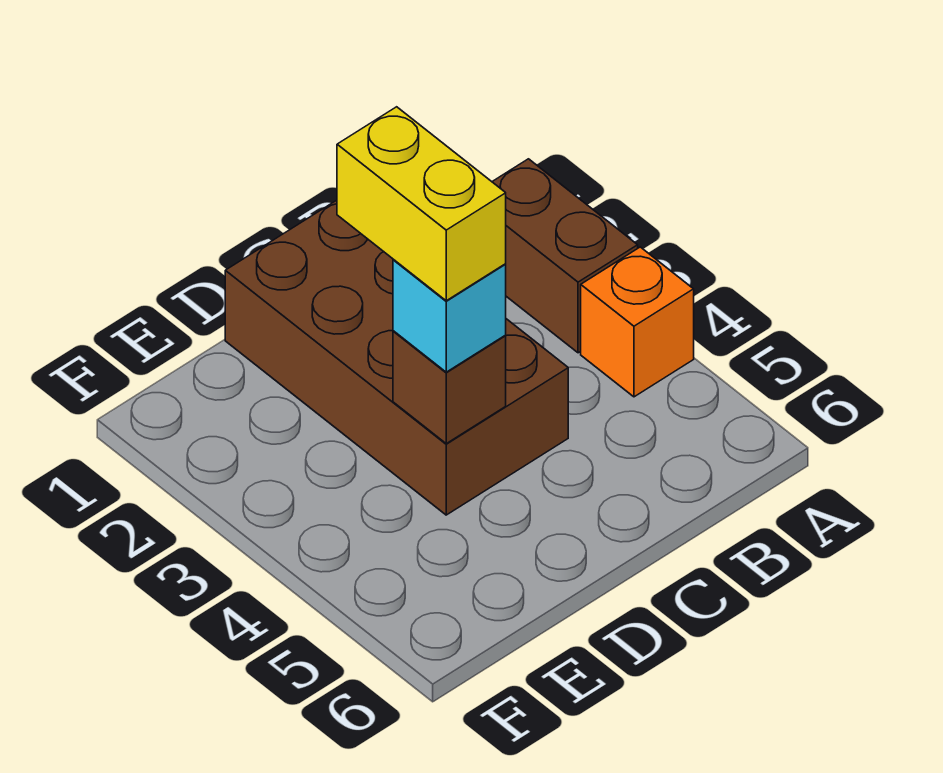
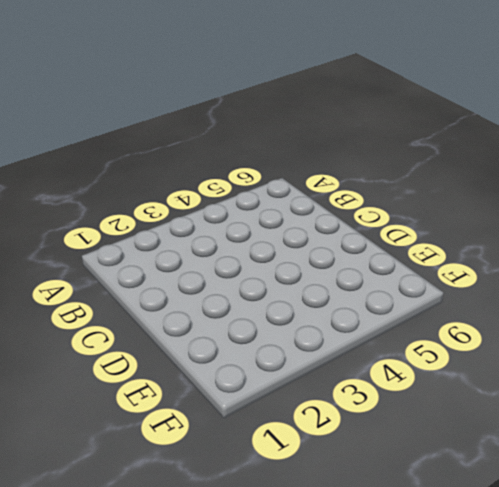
none -> brown brick A2:A3 level 1
none -> orange brick A4 level 1

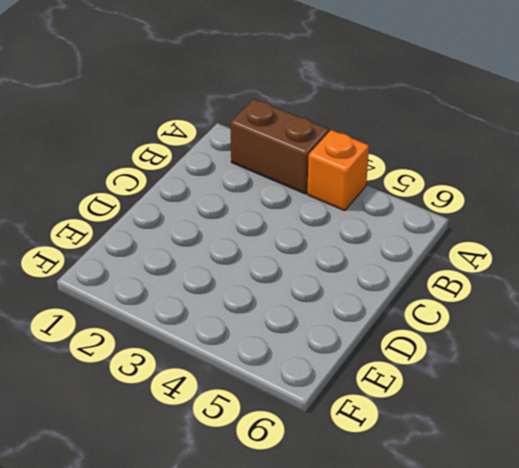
none -> brown brick C1:D4 level 1
none -> brown brick D4 level 2

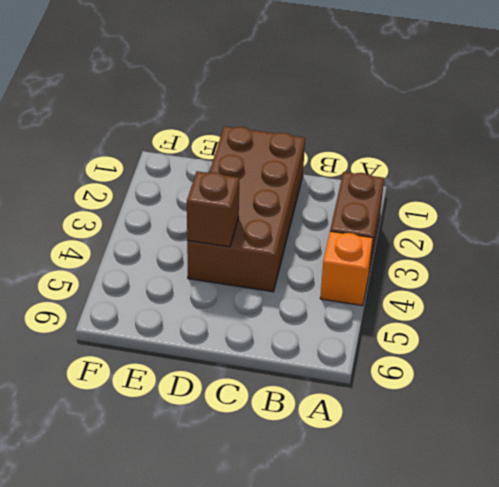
none -> cyan brick D4 level 3
none -> yellow brick D3:D4 level 4

